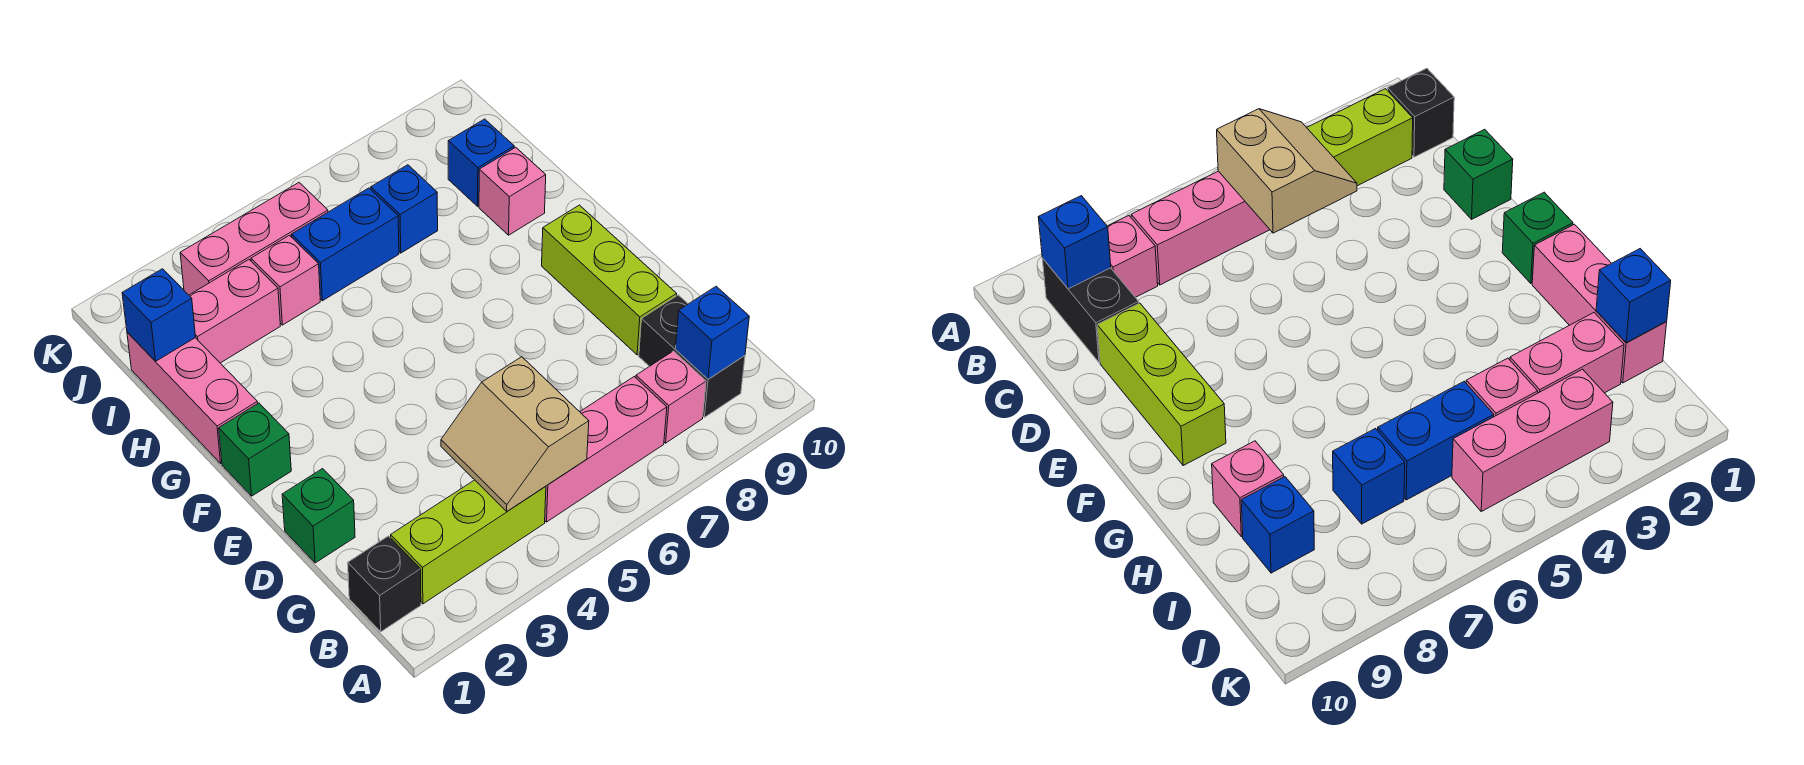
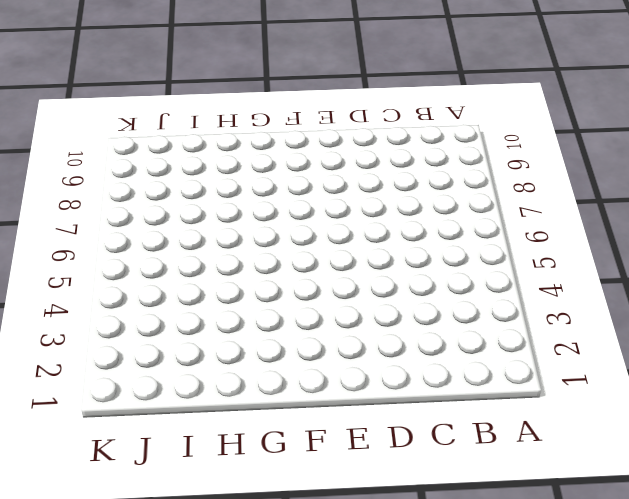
none -> black brick B1 level 1
none -> lime brick B2:B4 level 1
none -> pink brick B5:B7 level 1

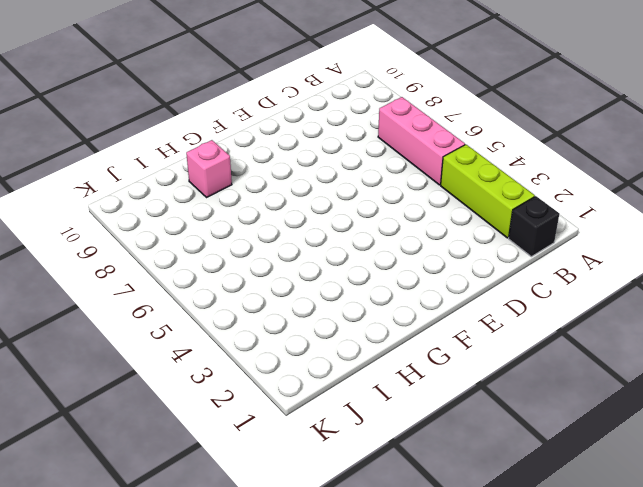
none -> pink brick B8 level 1
none -> black brick B9:C9 level 1
none -> green brick D1 level 1

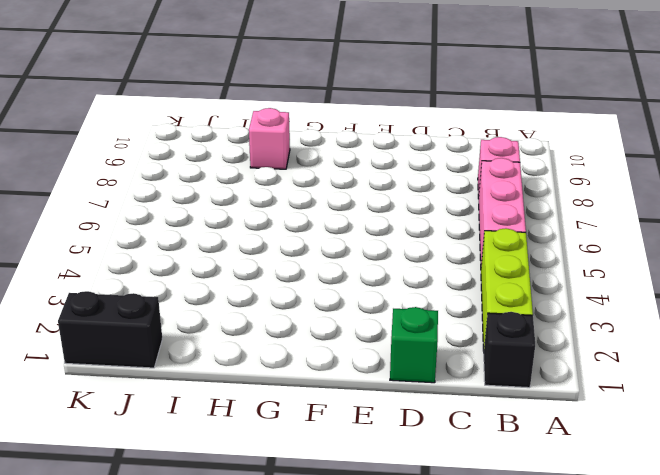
black brick J1:K1 level 1 -> black brick B9:C9 level 1
none -> lime brick D9:F9 level 1
none -> green brick F1 level 1
none -> pink brick G1:I1 level 1

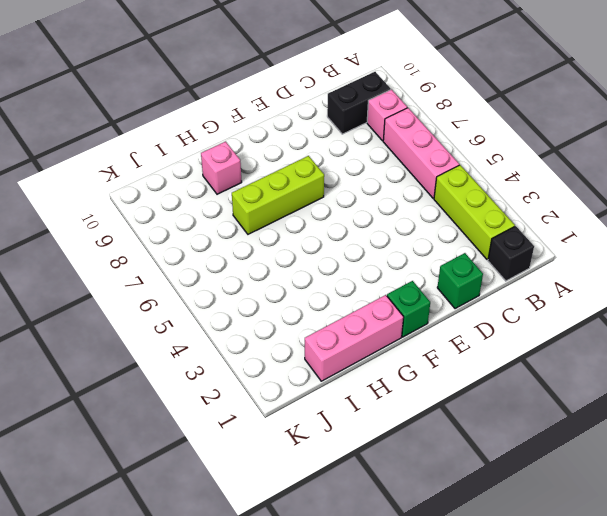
lime brick F7:H7 level 1 -> lime brick D9:F9 level 1
none -> pink brick I2:I3 level 1
none -> pink brick I4 level 1
none -> blue brick I5:I6 level 1

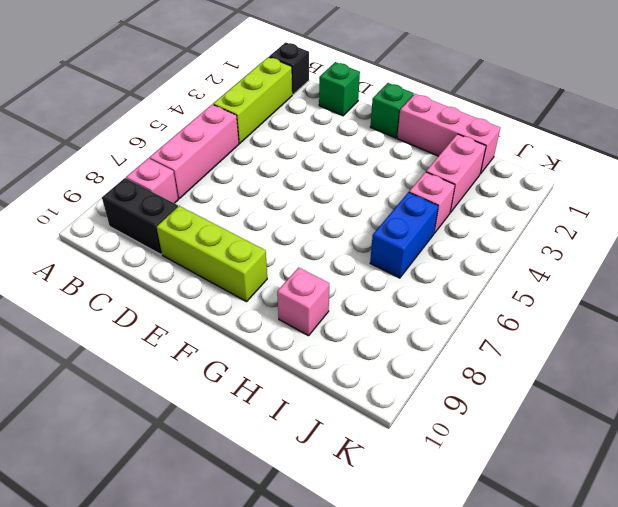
none -> blue brick I7 level 1
none -> blue brick I9 level 1
none -> pink brick J3:J5 level 1

